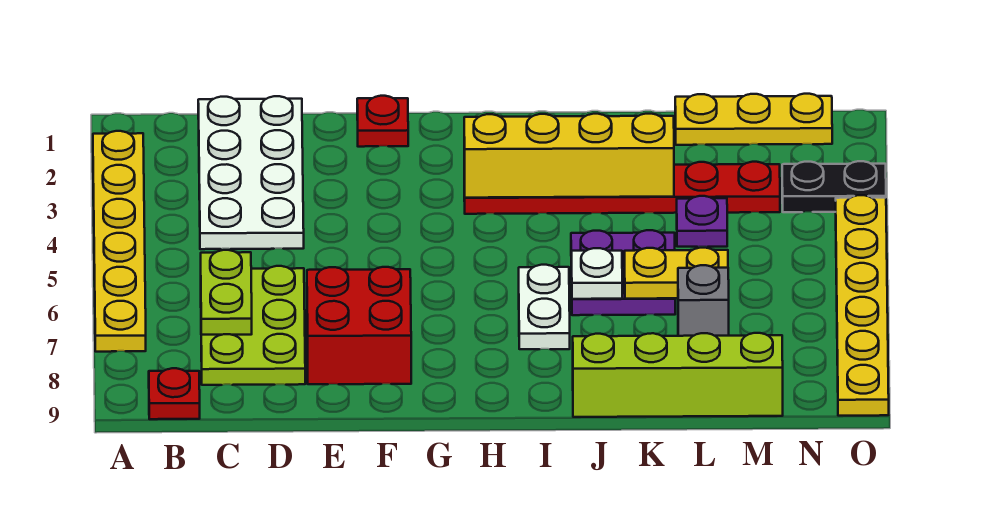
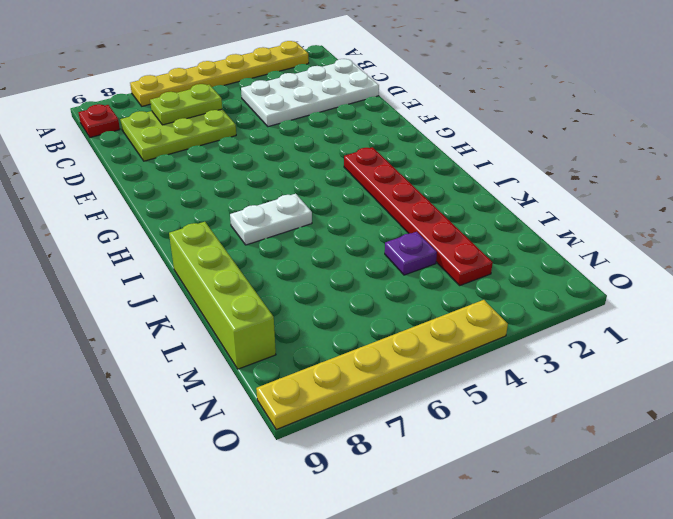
none -> red brick E7:F8 level 1
none -> red plate F1 level 1
none -> purple plate J5:K6 level 1

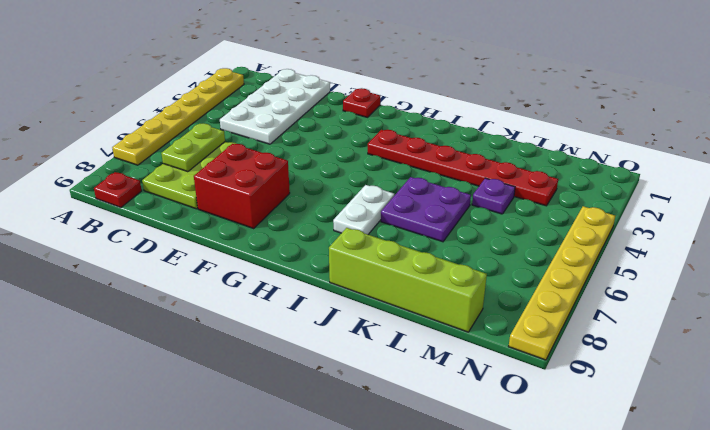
none -> yellow plate L1:N1 level 1
none -> grey brick L7 level 1
none -> black plate N3:O3 level 1

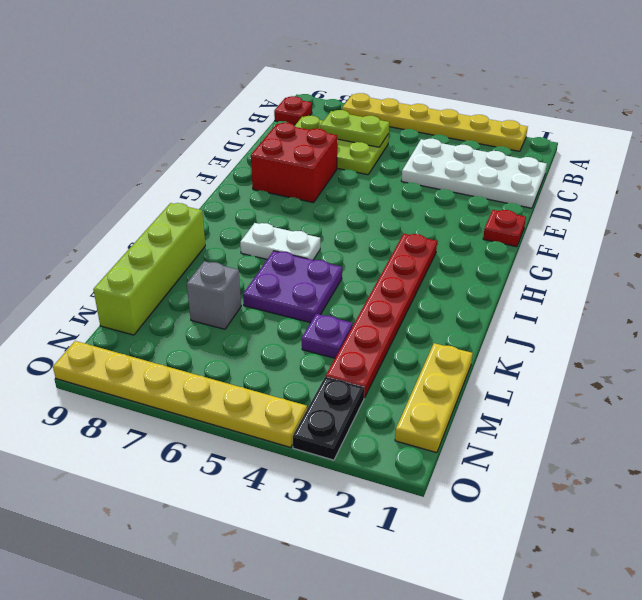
none -> yellow brick H3:K3 level 2
none -> white plate J6 level 2
none -> yellow plate K6:L6 level 2

